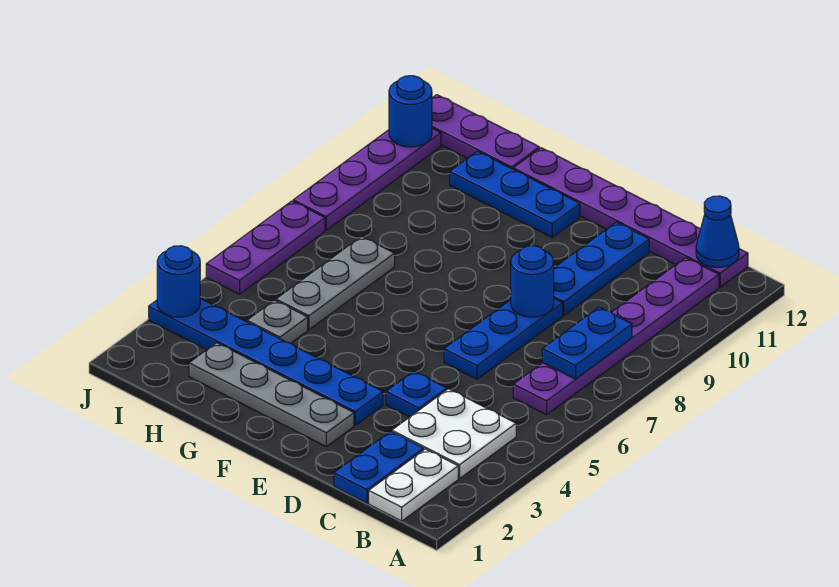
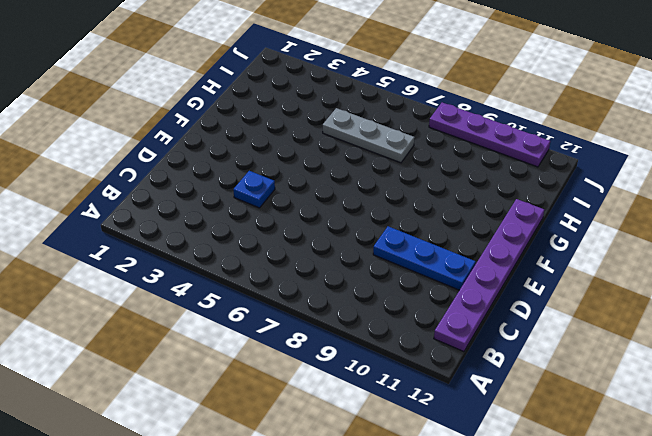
none -> white plate B1:B2 level 1
none -> white plate B3:C4 level 1
none -> purple plate B6:B11 level 1

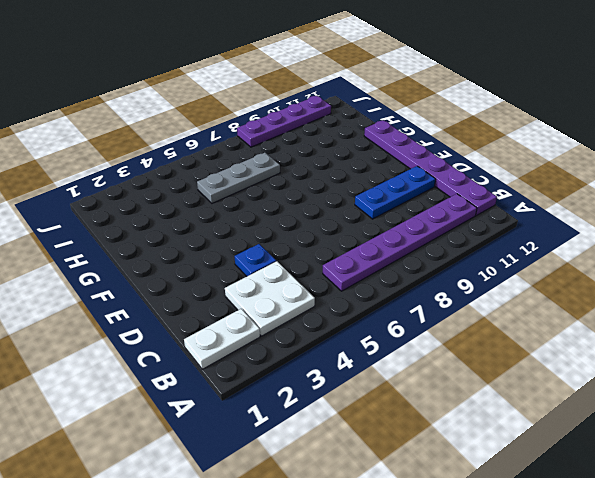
none -> blue plate C1:C2 level 1
none -> blue plate D6:D8 level 1
none -> grey plate E2:H2 level 1

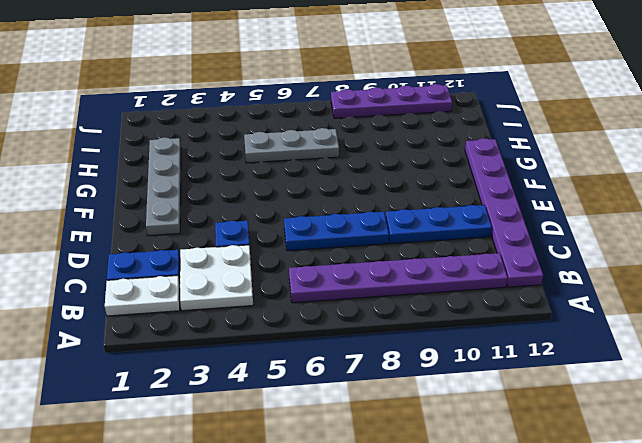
none -> blue plate E3:J3 level 1
none -> blue plate F11:H11 level 1
none -> grey plate H4 level 1

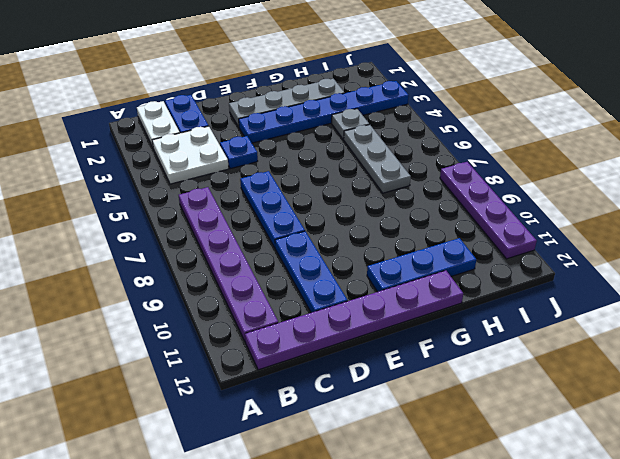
none -> purple plate H12:J12 level 1
none -> purple plate J5:J7 level 1
none -> blue plate B7:B8 level 2

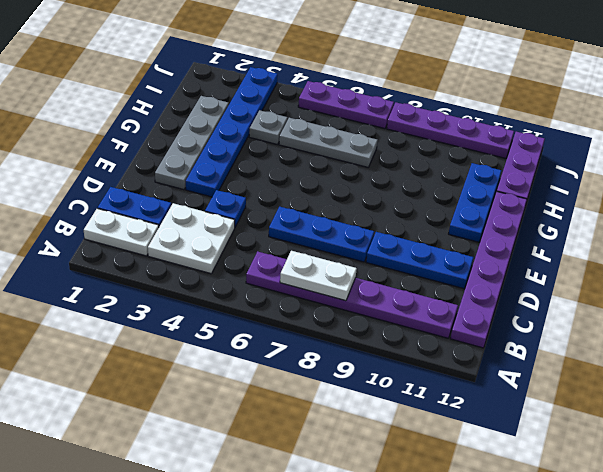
white plate B7:B8 level 2 -> blue plate B7:B8 level 2
none -> blue cone B12 level 2
none -> blue round brick D8 level 2
none -> blue round brick J3 level 2

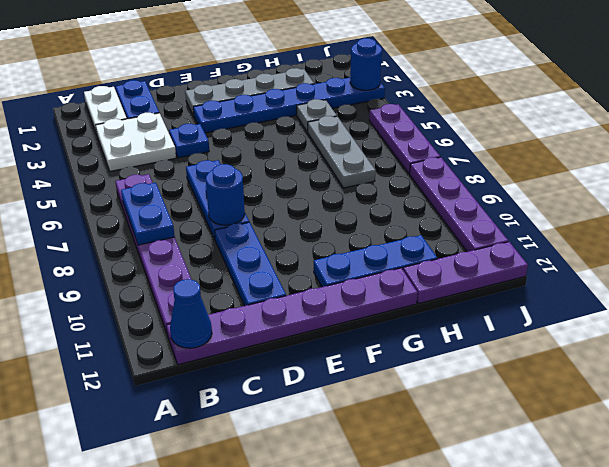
none -> blue round brick J11 level 2

